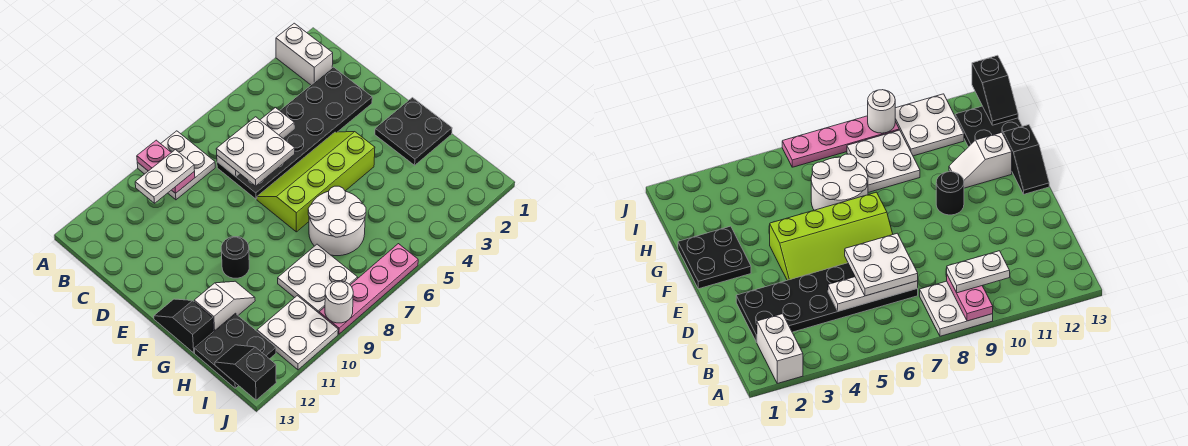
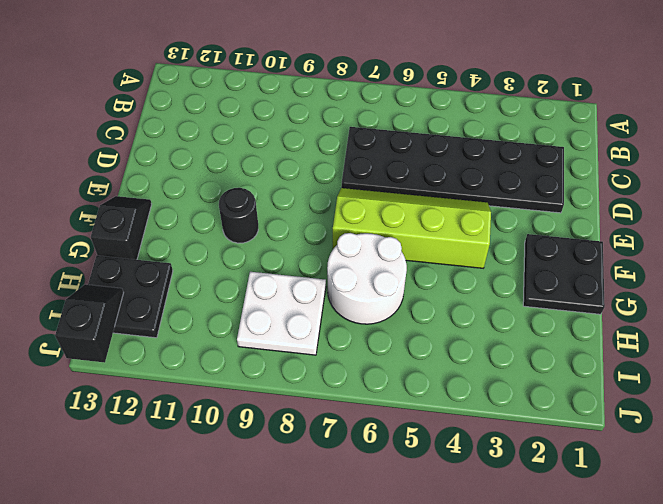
none -> white brick A2:B2 level 1
none -> white plate A8:B9 level 1
none -> white slope G11:G12 level 1 top 12

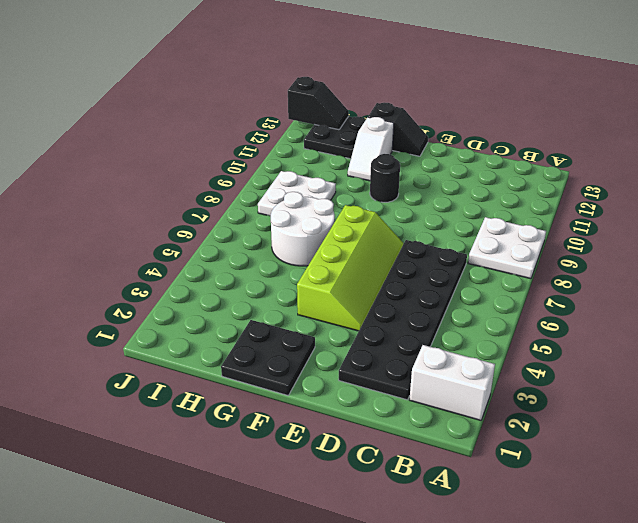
none -> white plate I10:J11 level 1
none -> pink plate J6:J9 level 1
none -> pink plate A9:B9 level 2

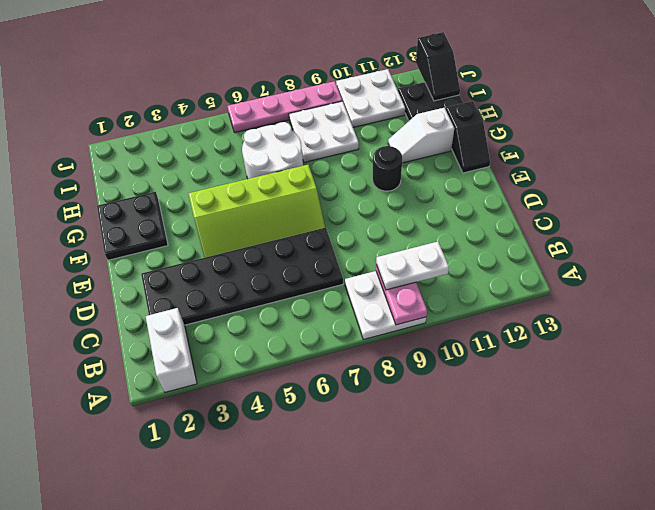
none -> white plate C5:C7 level 2
none -> white round brick J9 level 2
none -> white plate C6:D7 level 3

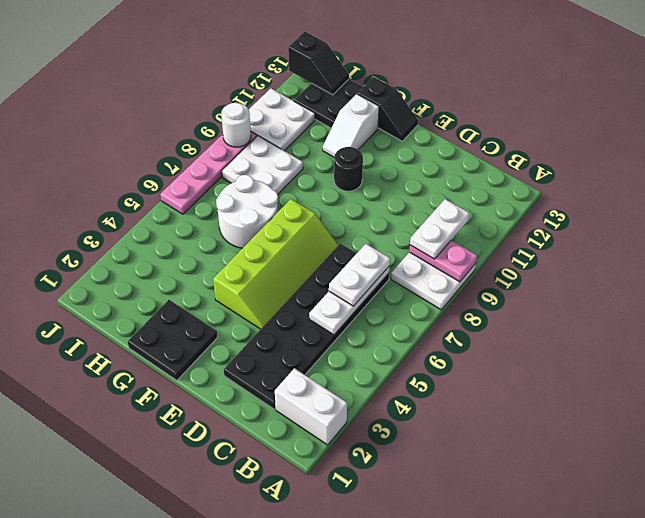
white plate C6:C7 level 3 -> white plate C6:D7 level 3

